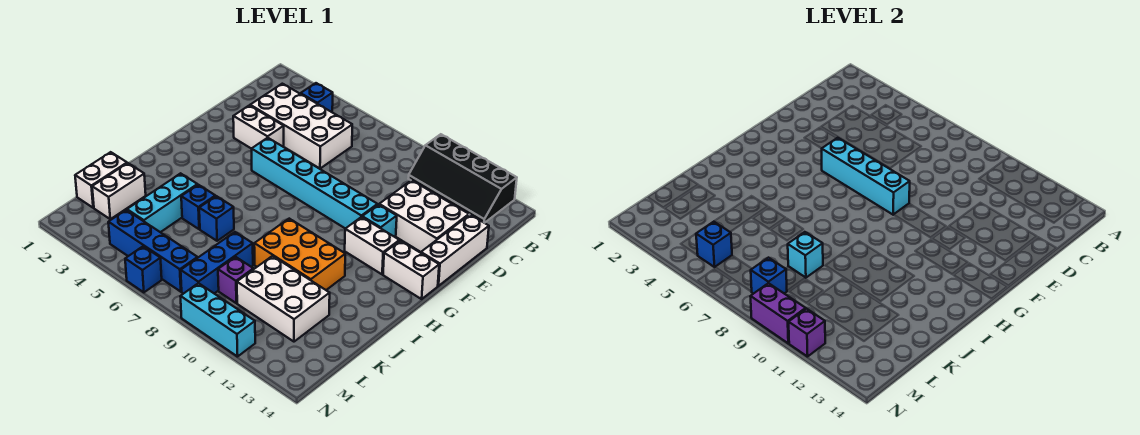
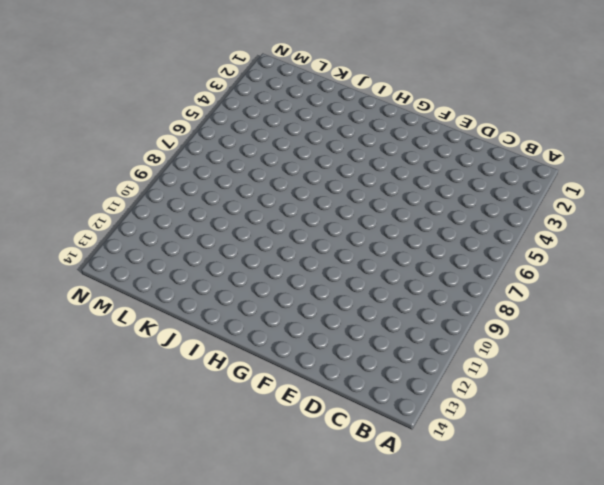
none -> black slope A10:B13 level 1 top A
none -> blue brick B4 level 1
none -> white brick C3:D6 level 1

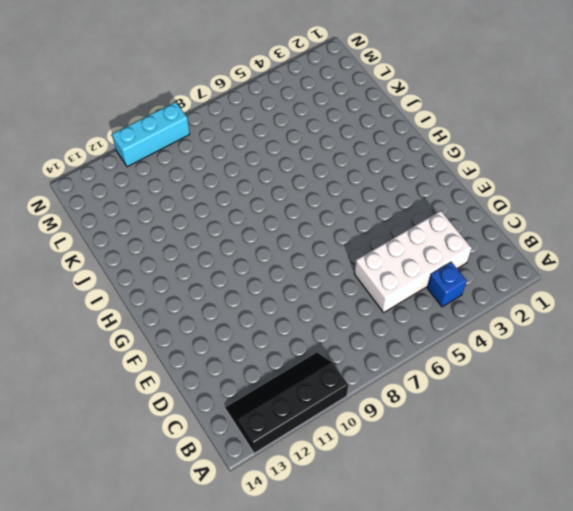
none -> white brick D11:E13 level 1
none -> white brick D14:F14 level 1
none -> white brick E3:E4 level 1

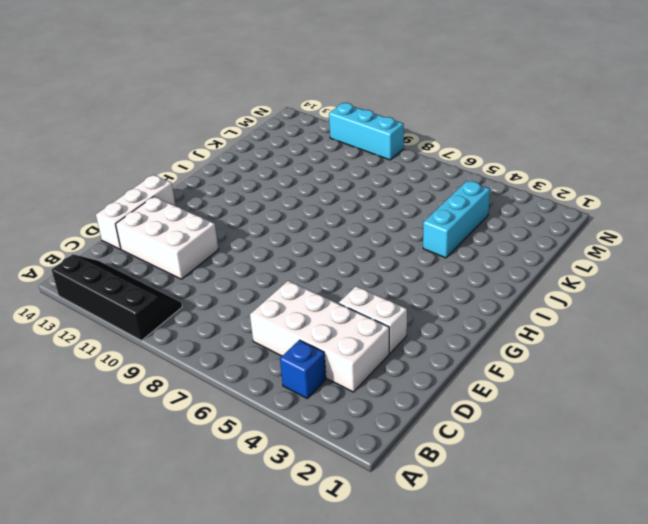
none -> cyan brick F5:F10 level 1
none -> cyan brick F11 level 1
none -> white brick G11:G12 level 1

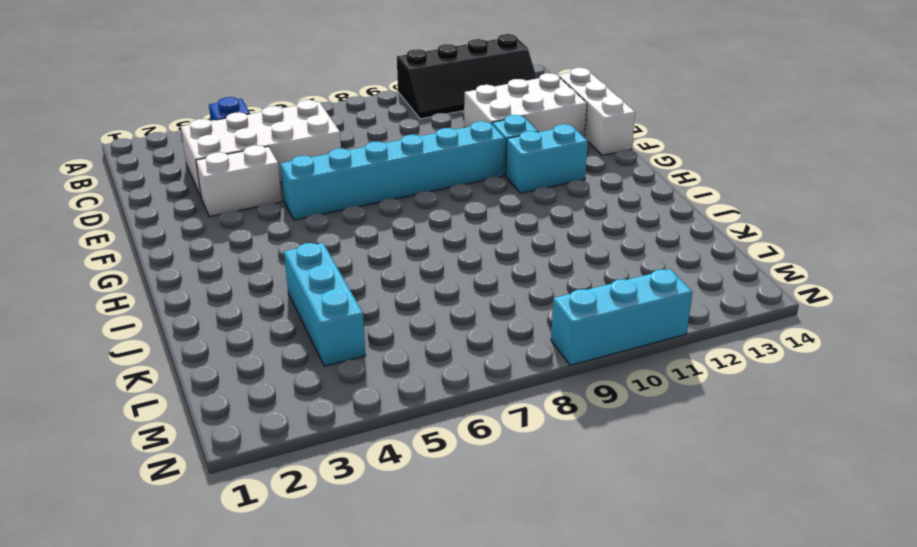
cyan brick G11:G12 level 1 -> white brick G11:G12 level 1
none -> white brick G13:G14 level 1
none -> orange brick I9:J11 level 1
none -> blue brick J5 level 1

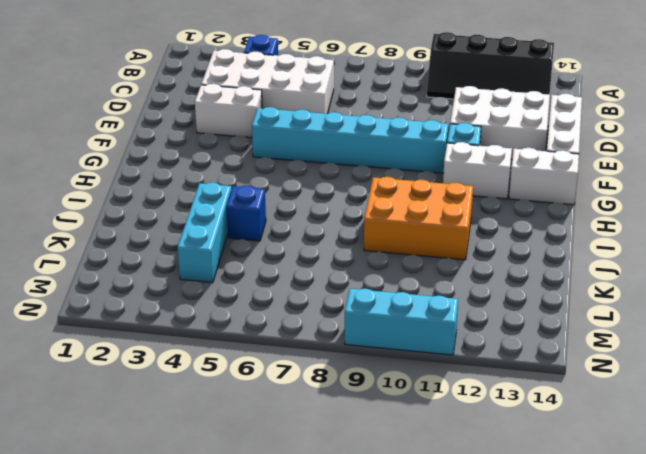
none -> blue brick J6 level 1
none -> white brick K1:L1 level 1
none -> white brick K2:L2 level 1

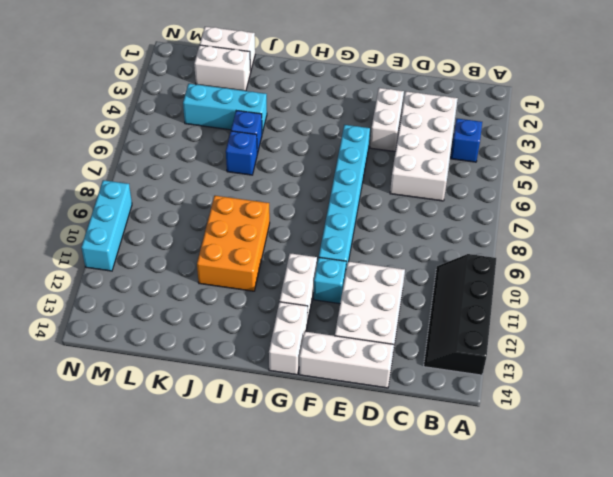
none -> blue brick K8:M8 level 1
none -> white brick K10:L12 level 1
none -> purple brick L9 level 1

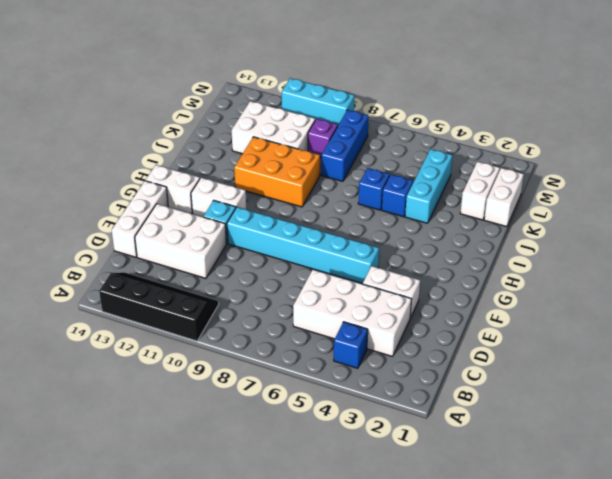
none -> blue brick M4:M7 level 1
none -> blue brick N6 level 1
none -> cyan brick F5:F8 level 2

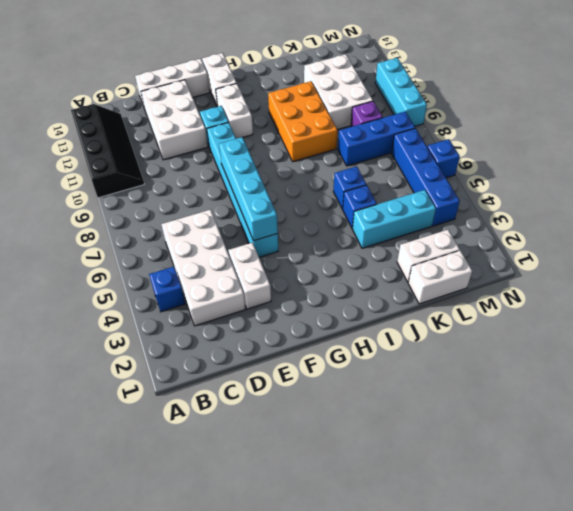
none -> cyan brick K8 level 2
none -> blue brick M5 level 2
none -> blue brick M8 level 2

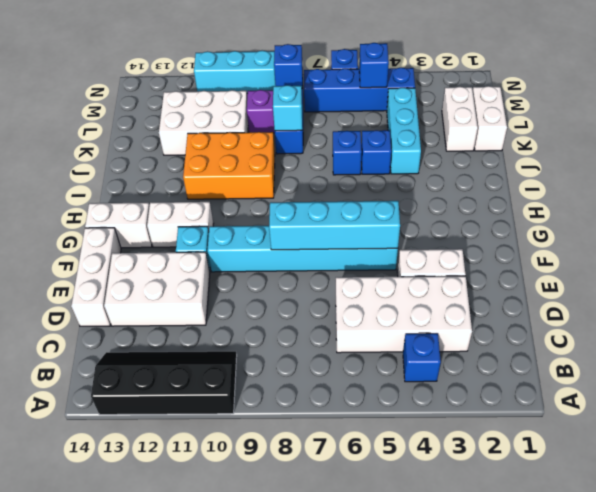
none -> purple brick N9:N10 level 2
none -> purple brick N11 level 2

